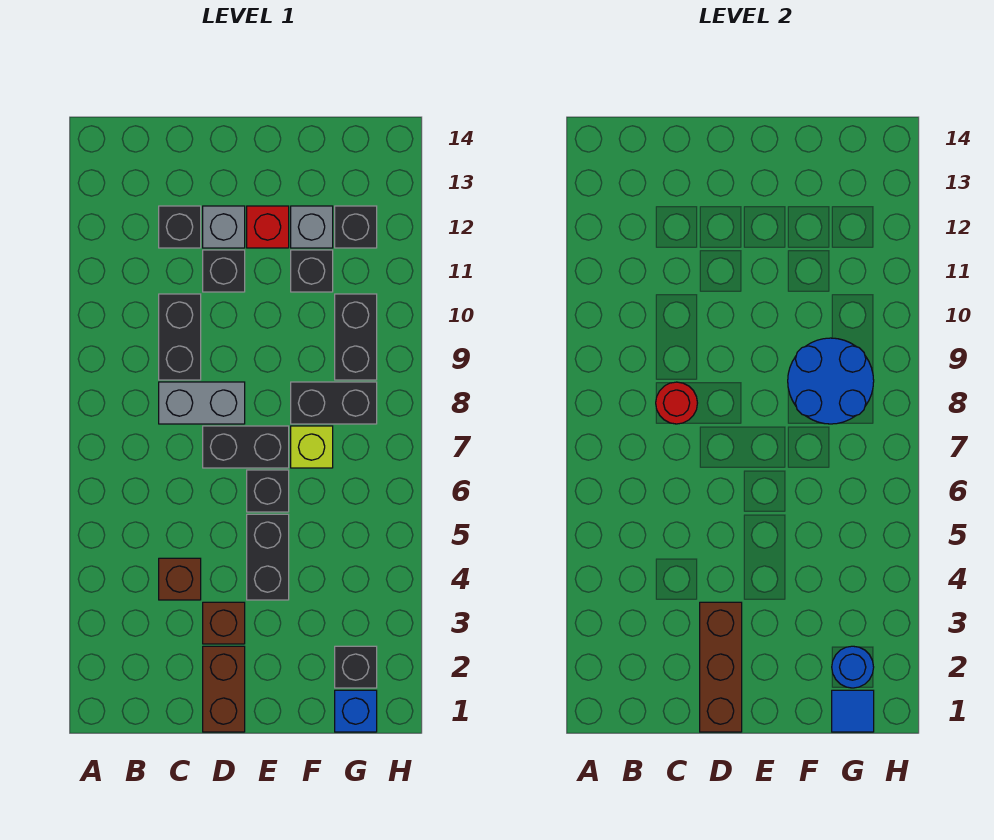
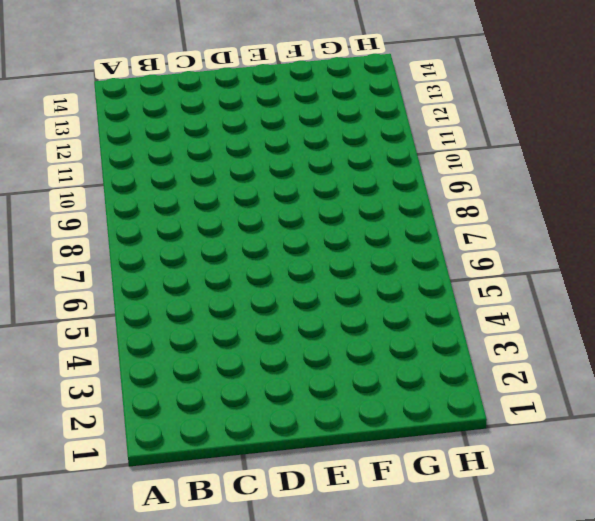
none -> brown brick C4 level 1
none -> grey brick C8:D8 level 1
none -> black brick C9:C10 level 1

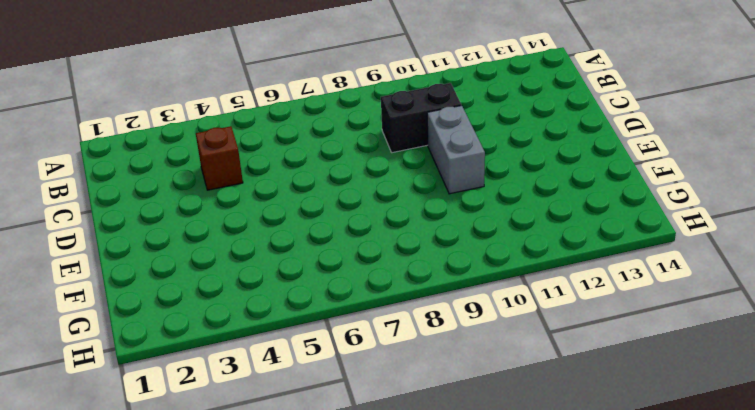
grey brick D10:E10 level 1 -> grey brick C8:D8 level 1
none -> black brick C12 level 1
none -> brown brick D1:D2 level 1
none -> brown brick D3 level 1

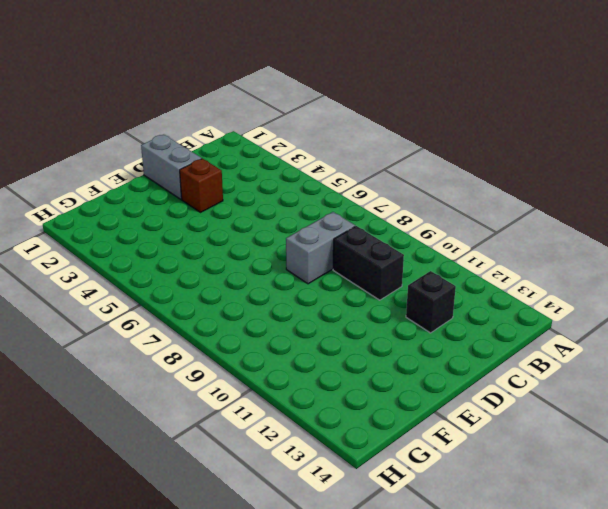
grey brick D1:D2 level 1 -> brown brick D1:D2 level 1
none -> brown brick C4 level 1
none -> black brick D7:E7 level 1
none -> black brick D11 level 1

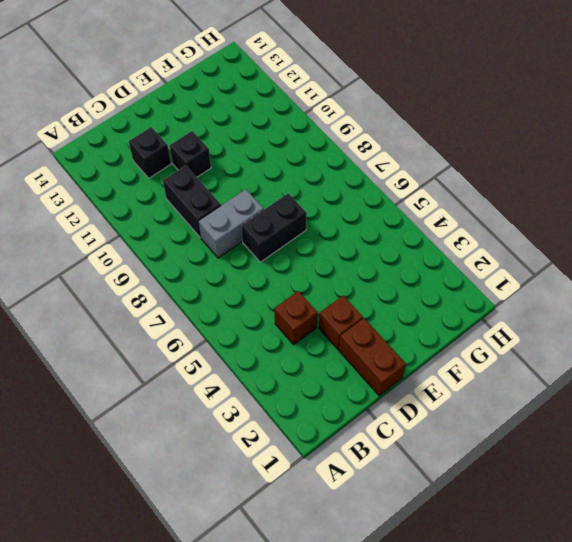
none -> grey brick D12 level 1
none -> black brick E4:E5 level 1
none -> black brick E6 level 1

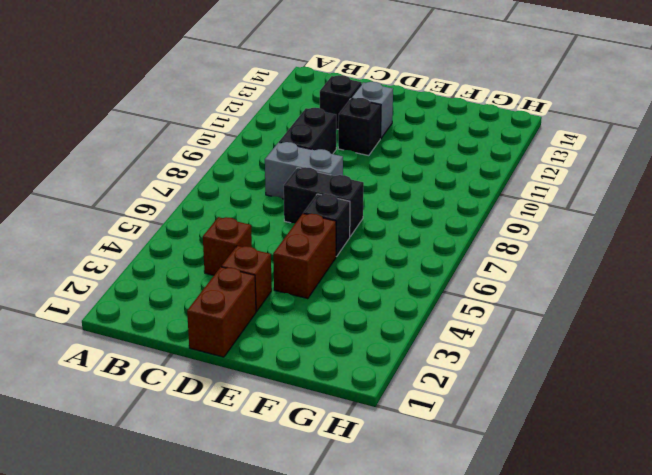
brown brick E4:E5 level 1 -> black brick E4:E5 level 1
none -> red brick E12 level 1
none -> lime brick F7 level 1
none -> black brick F8:G8 level 1

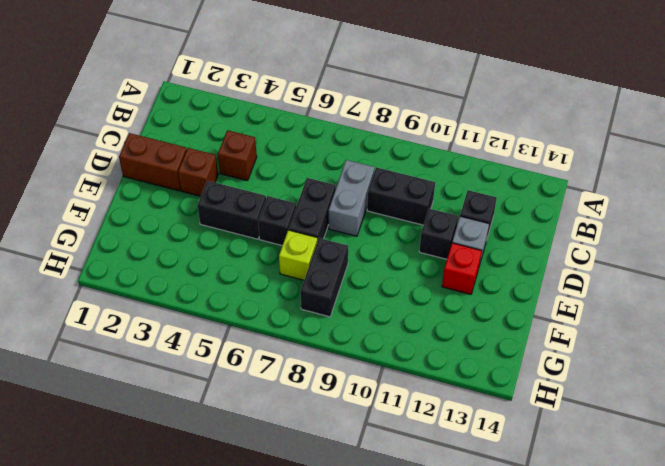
none -> black brick F11 level 1
none -> grey brick F12 level 1
none -> blue brick G1 level 1

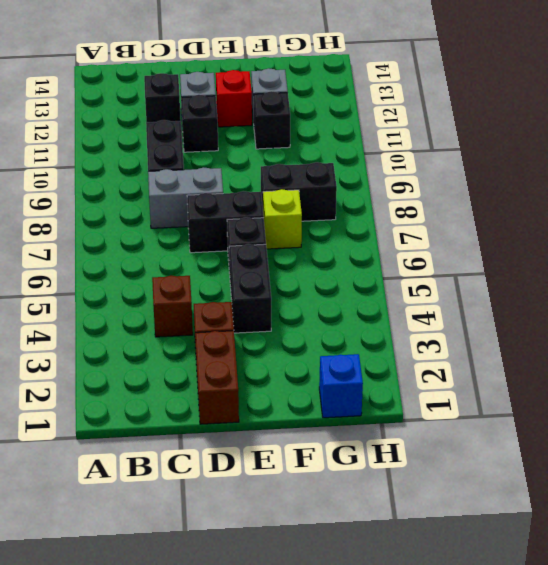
none -> black brick G2 level 1
none -> black brick G9:G10 level 1
none -> black brick G12 level 1

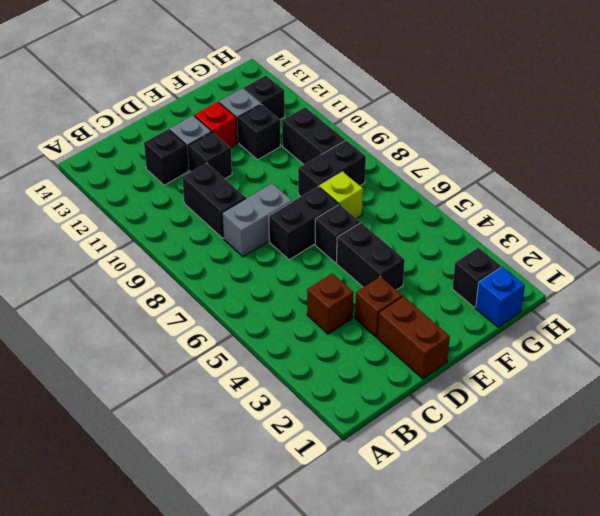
none -> red round brick C8 level 2
none -> brown brick D1:D3 level 2
none -> blue round brick F8:G9 level 2

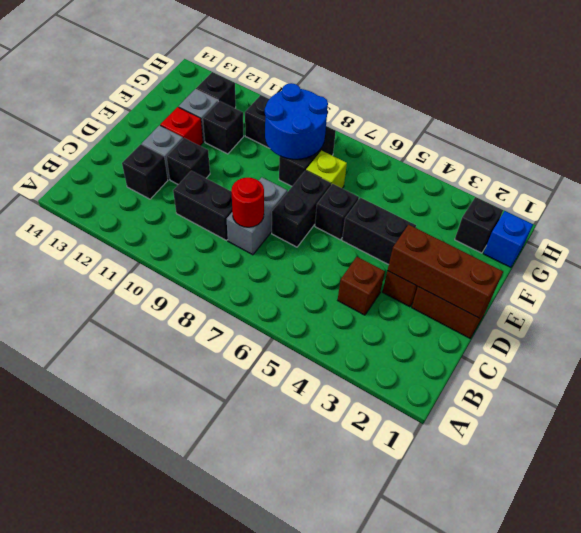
none -> blue tile G1 level 2
none -> blue round brick G2 level 2

